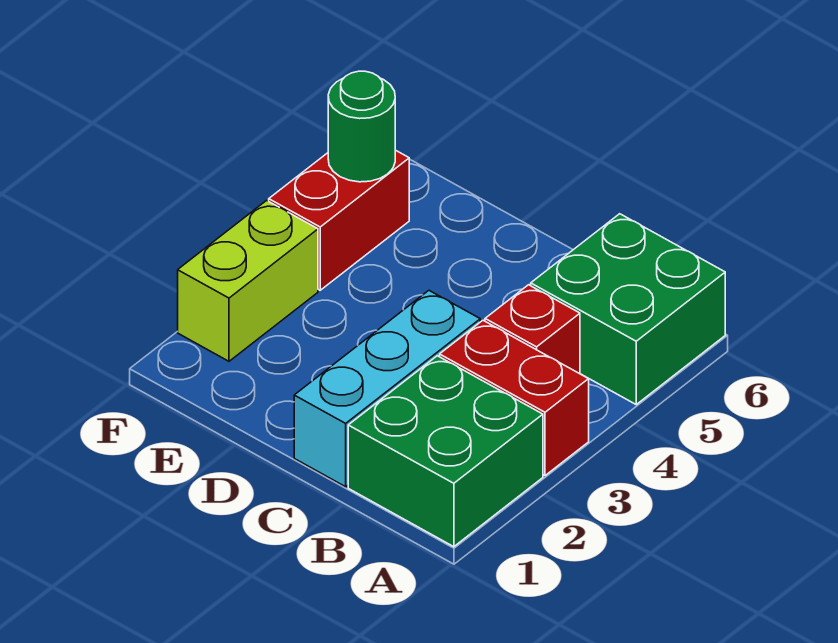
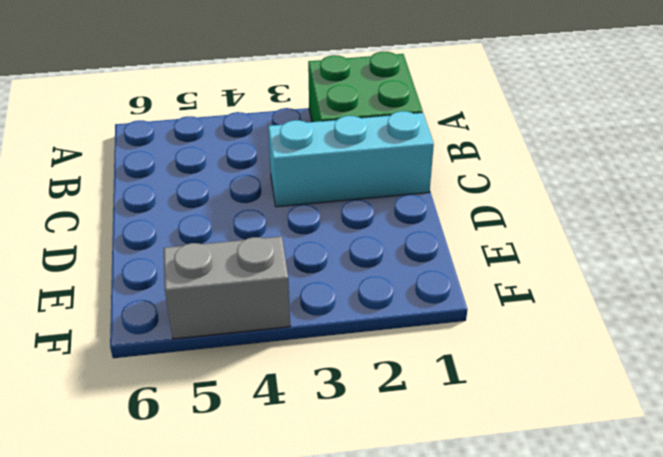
grey brick F4:F5 level 1 -> red brick F4:F5 level 1
none -> red brick A3:B3 level 1
none -> green brick A5:B6 level 1

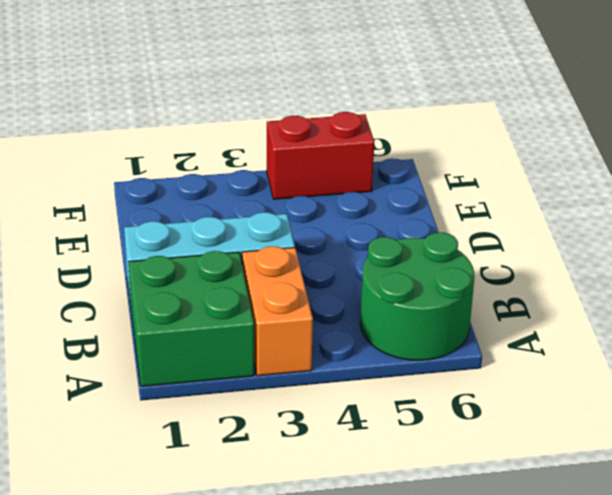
orange brick A3:B3 level 1 -> red brick A3:B3 level 1
green round brick A5:B6 level 1 -> green brick A5:B6 level 1
none -> red brick B4 level 1
none -> lime brick F2:F3 level 1

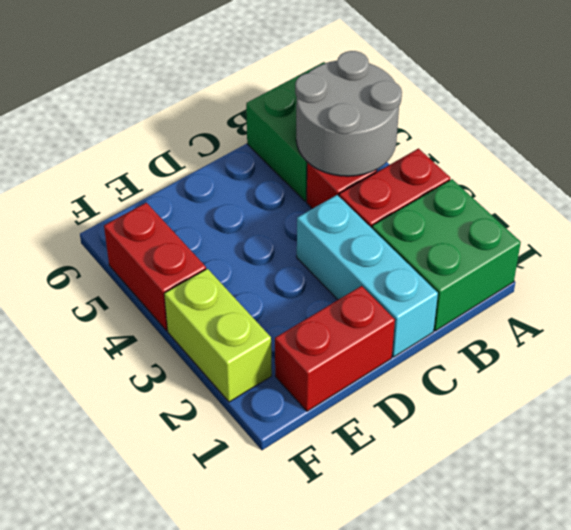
grey round brick A4:B5 level 2 -> none
red brick D1:E1 level 1 -> none
none -> green round brick F5 level 2

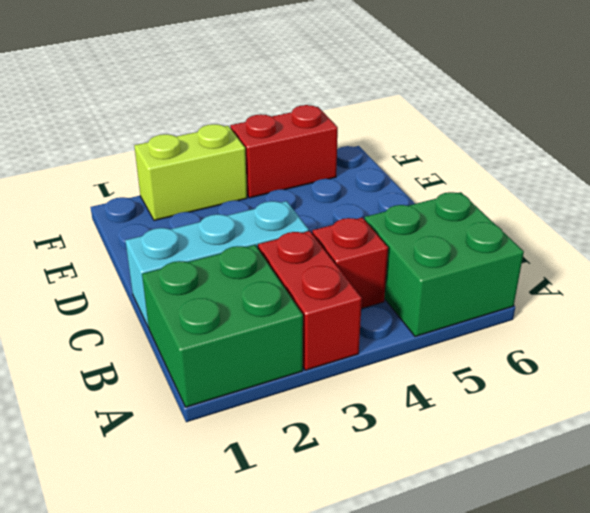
none -> green round brick F5 level 2

